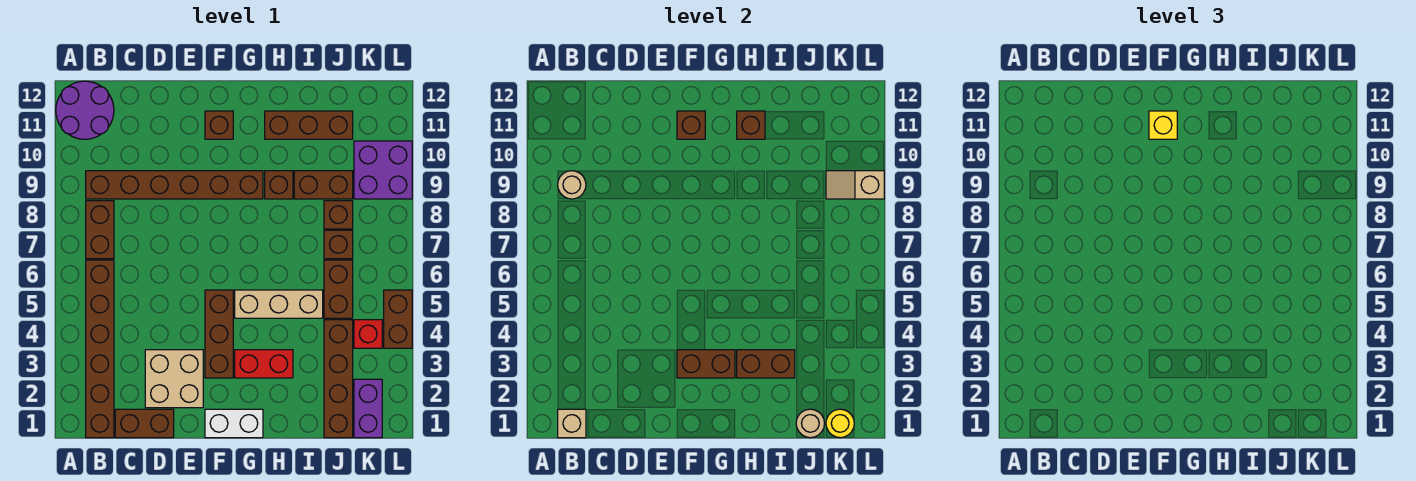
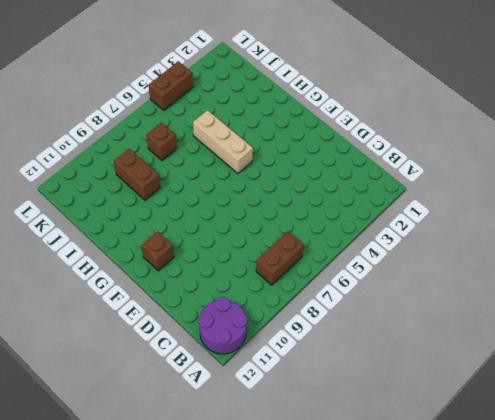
none -> brown brick B1:B6 level 1
none -> brown brick B9:G9 level 1
none -> brown brick C1:D1 level 1
none -> tan brick D2:E3 level 1

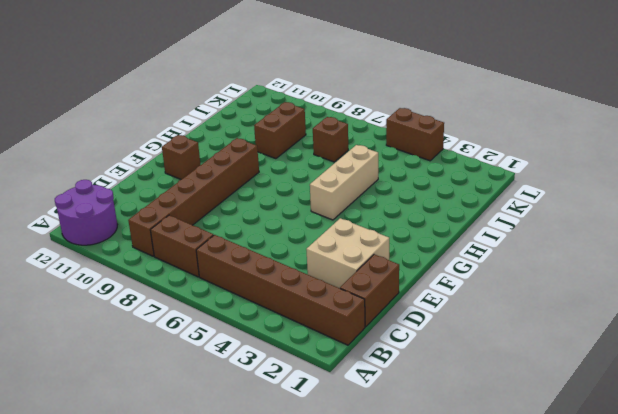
none -> white brick F1:G1 level 1
none -> brown brick F3:F5 level 1
none -> red brick G3:H3 level 1
none -> brown brick H9 level 1

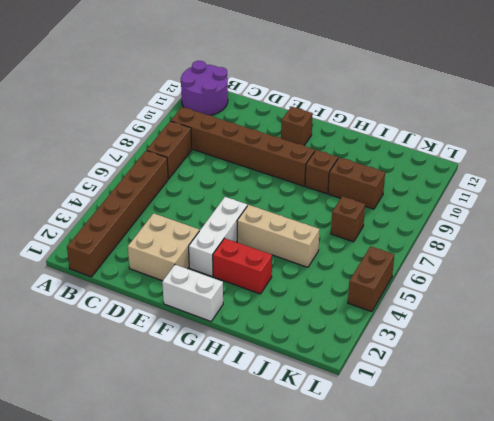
white brick F3:F5 level 1 -> brown brick F3:F5 level 1
none -> brown brick C1:D1 level 1
none -> brown brick H11:J11 level 1
none -> brown brick J1:J4 level 1
none -> brown brick J5:J6 level 1

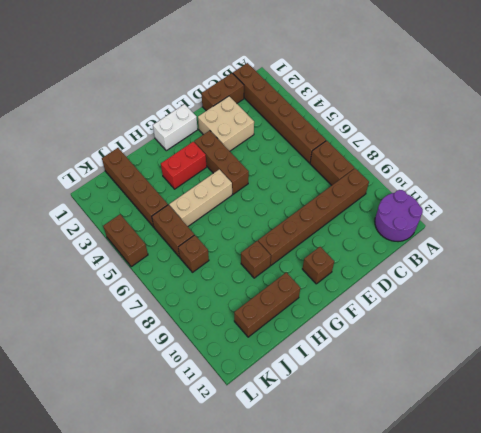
none -> brown brick I9:J9 level 1
none -> brown brick J8 level 1
none -> purple brick K1:K2 level 1
none -> red brick K4 level 1

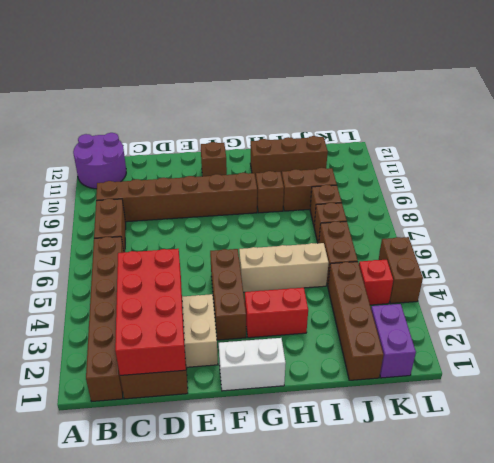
red brick C1:D4 level 2 -> none
none -> purple brick K9:L10 level 1
none -> tan brick B1 level 2
none -> tan round brick B9 level 2
none -> brown brick F3:G3 level 2

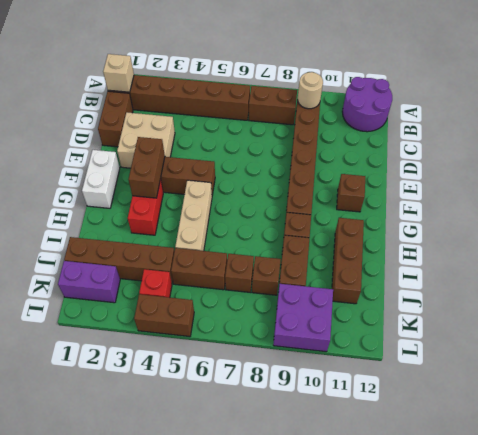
none -> brown brick F11 level 2
none -> brown brick H3:I3 level 2
none -> brown brick H11 level 2
none -> tan round brick J1 level 2

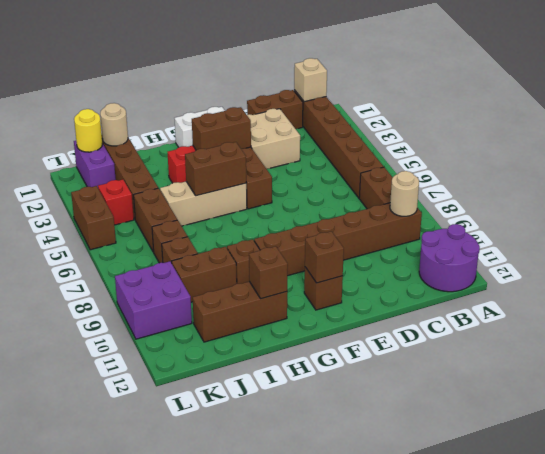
brown brick G5:H5 level 2 -> brown brick H3:I3 level 2
none -> tan slope K9:L9 level 2 top L
none -> yellow brick F11 level 3

